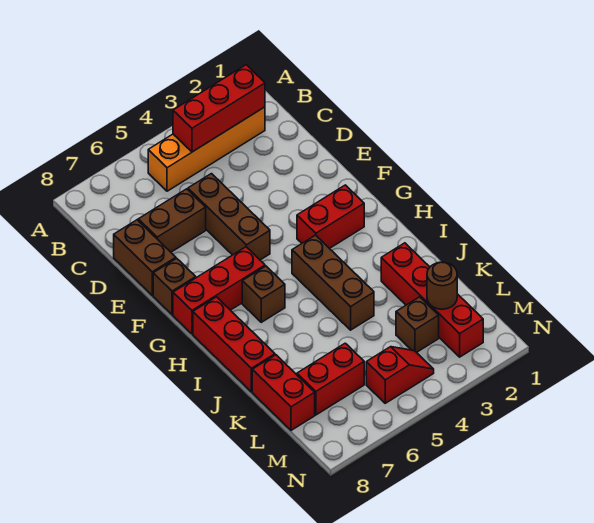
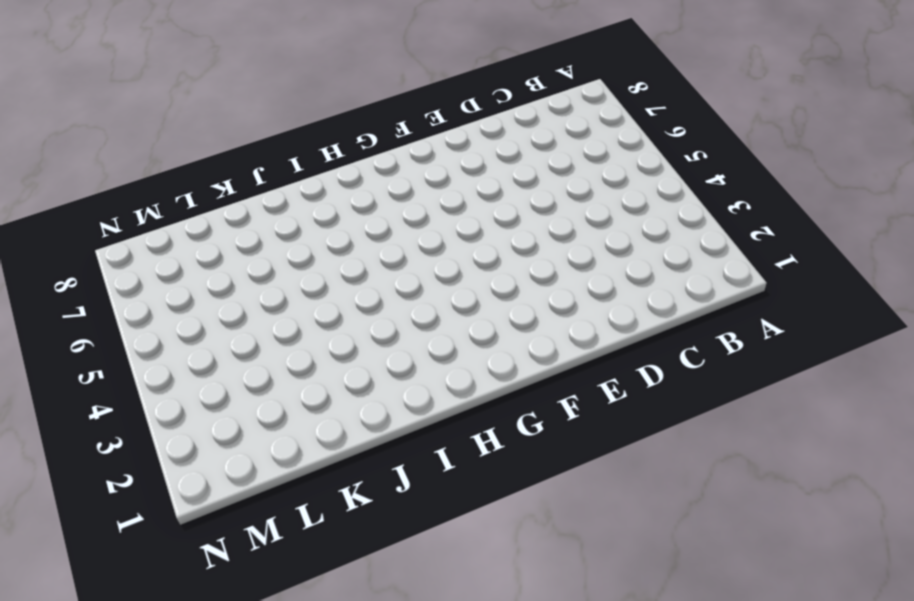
none -> orange brick B2:B5 level 1
none -> brown brick D5:F5 level 1
none -> brown brick D6:D7 level 1

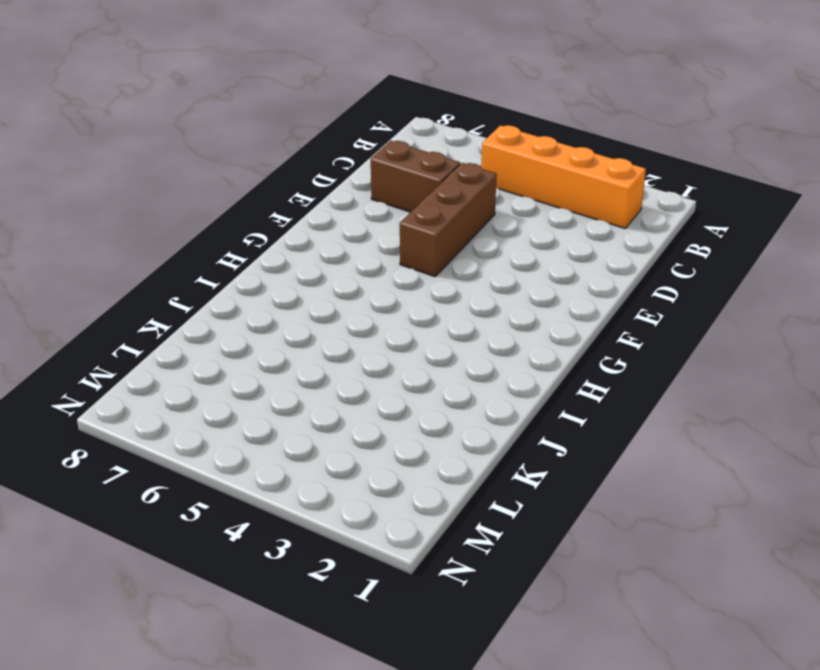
none -> brown brick D8:E8 level 1
none -> brown brick F8 level 1
none -> red brick G2:G3 level 1

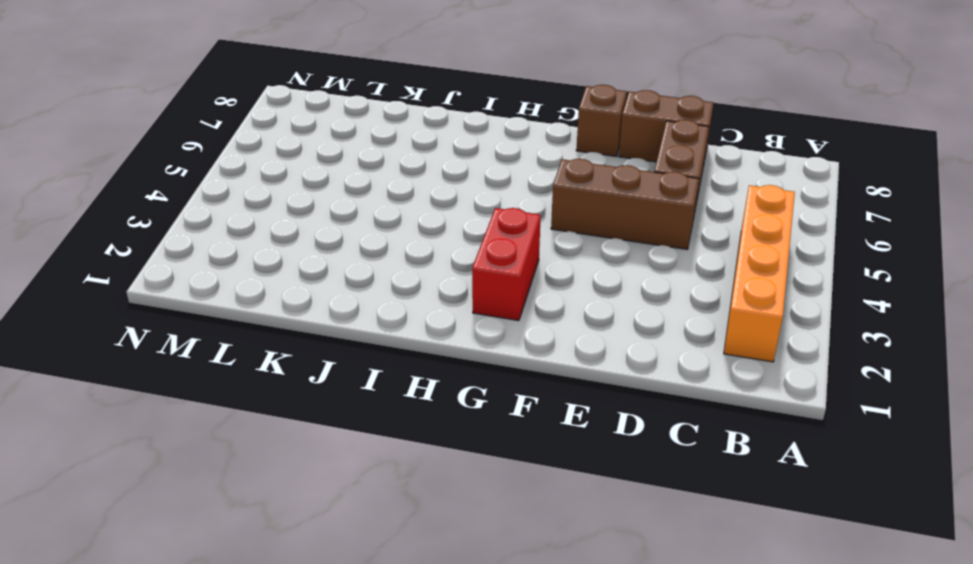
none -> red brick G6:G8 level 1
none -> brown brick H4:J4 level 1
none -> brown brick H6 level 1

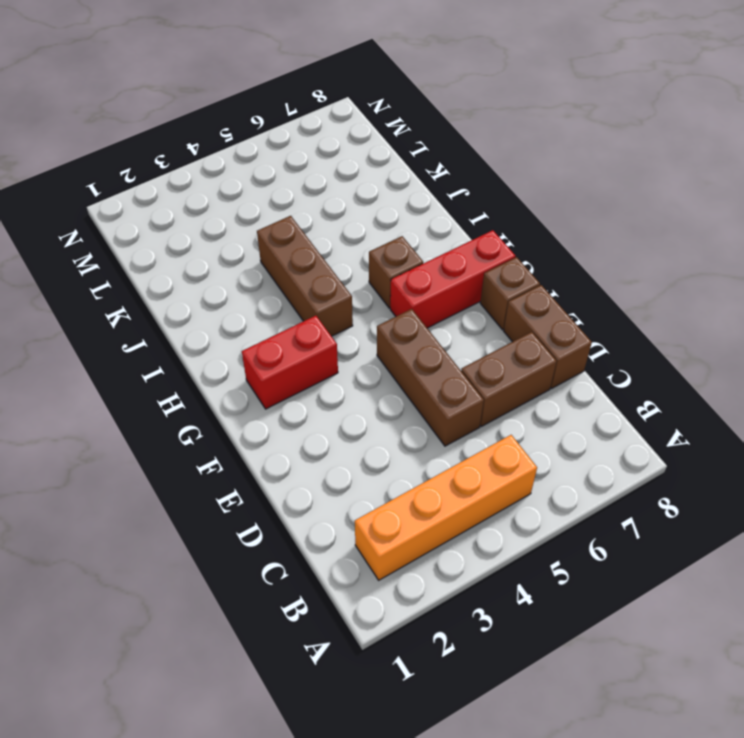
none -> red brick H8:J8 level 1
none -> red brick J2:M2 level 1
none -> red brick K8:L8 level 1

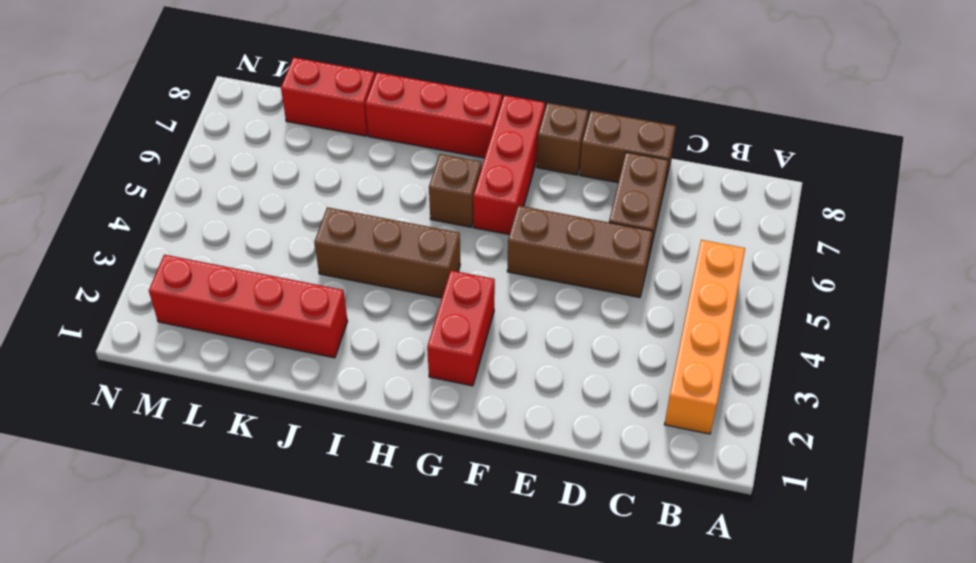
none -> brown brick L3 level 1
none -> red brick L6:L7 level 1
none -> red slope M4:M5 level 1 top 5

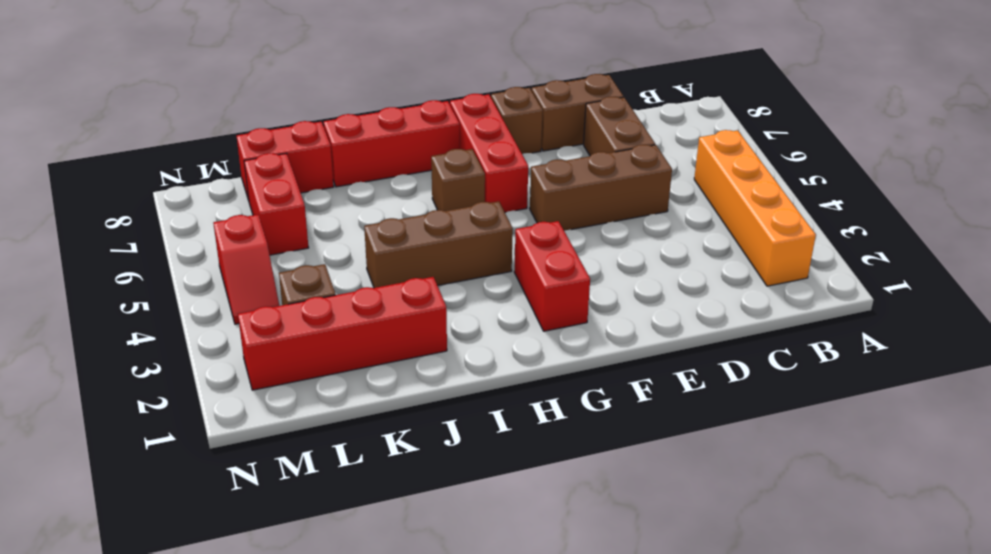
none -> red brick B2:B4 level 2
none -> brown round brick L2 level 2

